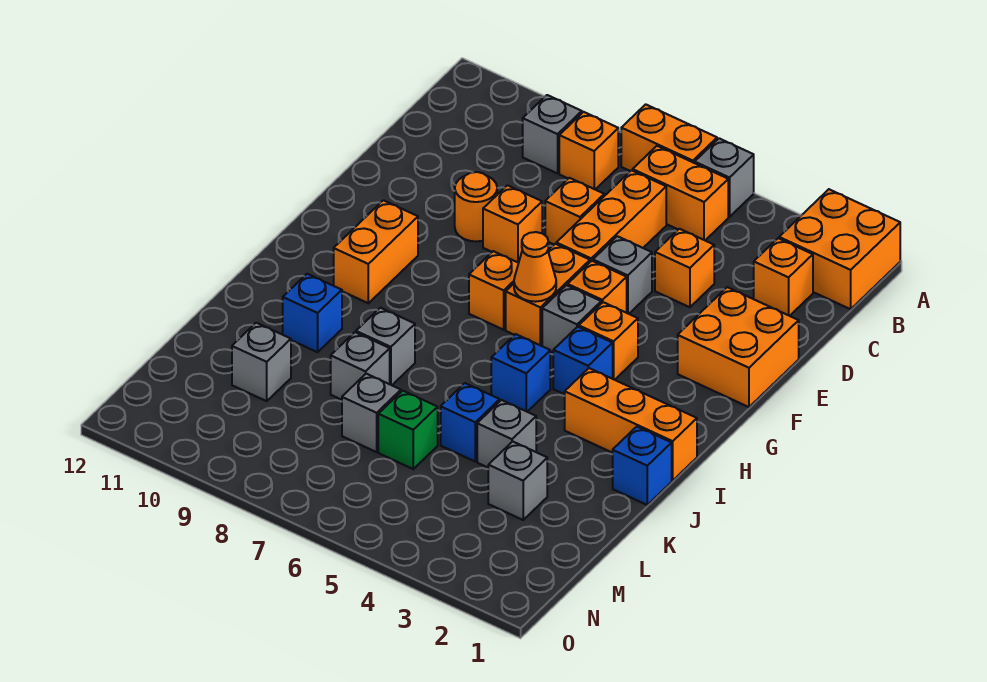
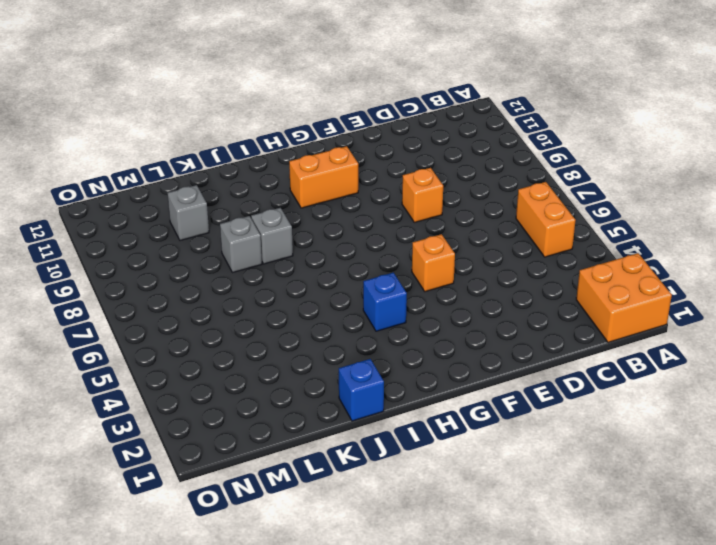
none -> grey brick A5 level 1
none -> orange brick A6:A7 level 1
none -> orange brick B8 level 1
none -> grey brick B9 level 1

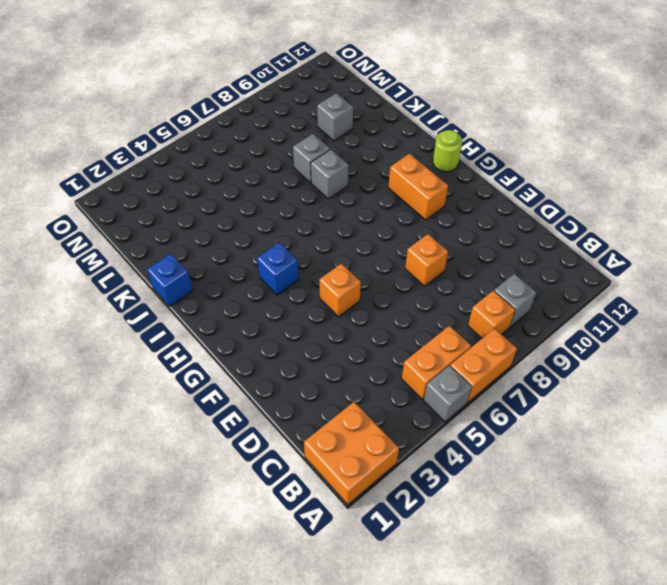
lime round brick H12 level 1 -> none
none -> orange brick C2 level 1
none -> orange brick C6:E6 level 1
none -> orange brick D4 level 1
none -> orange brick D7 level 1

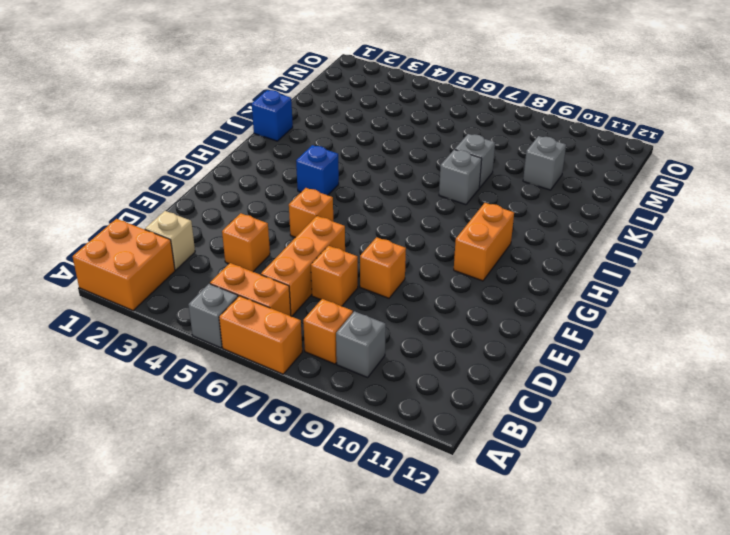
tan brick C2 level 1 -> orange brick C2 level 1
none -> orange brick E1:F2 level 1
none -> grey brick E5 level 1
none -> orange round brick E9 level 1
none -> orange brick F6:G6 level 1

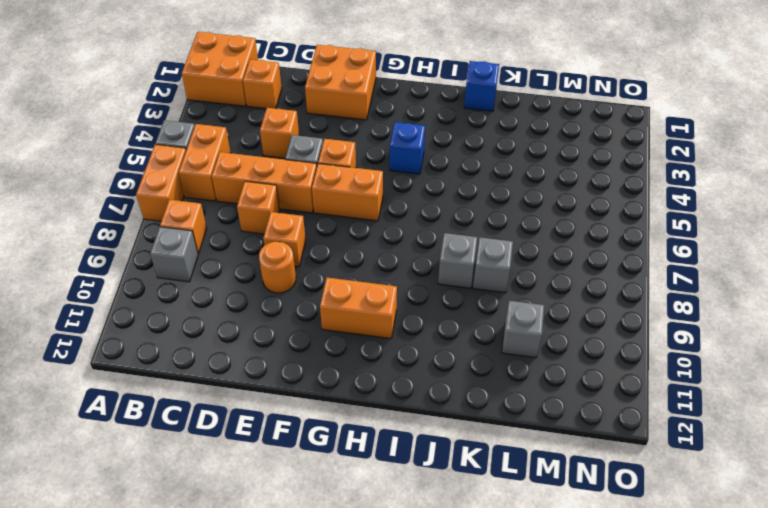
none -> orange brick G4 level 1
none -> grey brick G5 level 1
none -> orange brick G7 level 1
none -> orange brick I1:I3 level 1

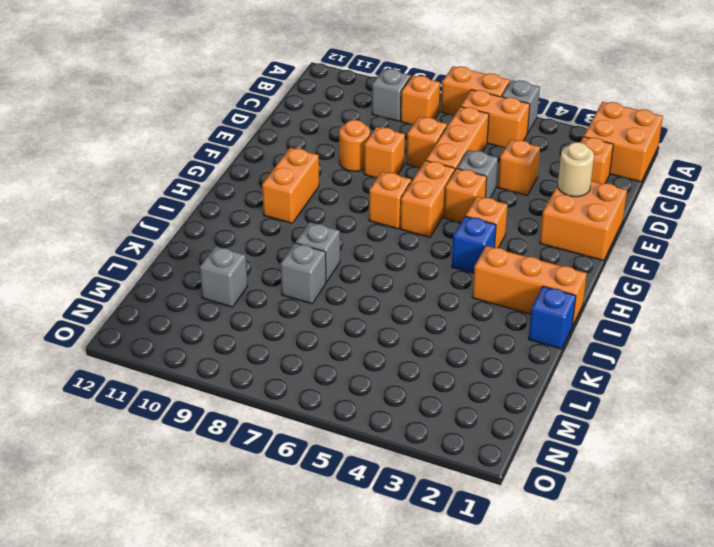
tan round brick E2 level 2 -> none
none -> grey brick G5 level 1
none -> blue brick I5 level 1
none -> blue brick J10 level 1
none -> grey brick K4 level 1

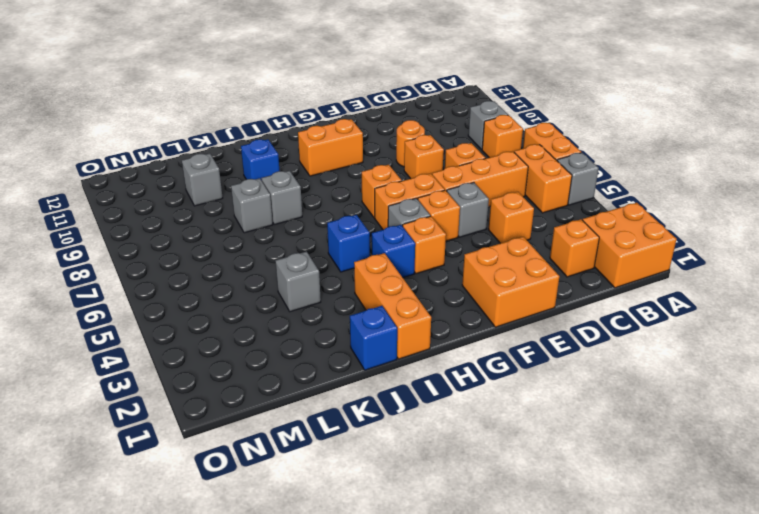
none -> blue brick K5 level 1
none -> grey brick L3 level 1
none -> green brick L6 level 1
none -> grey brick L7 level 1

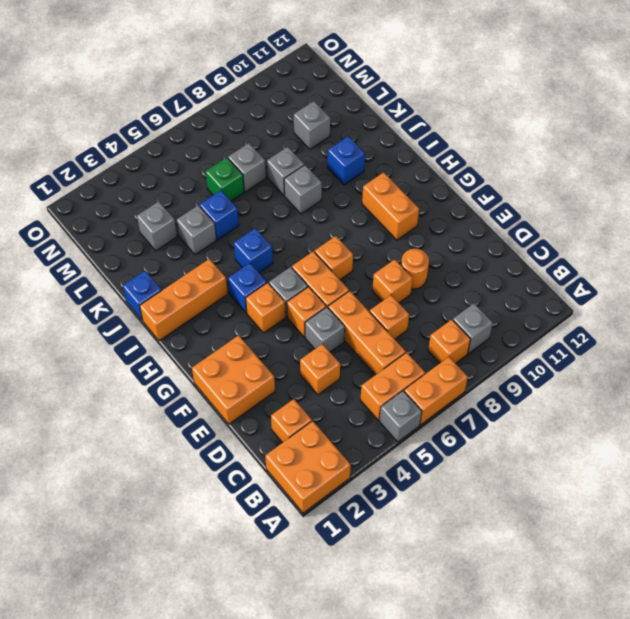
none -> orange cone G6 level 2

